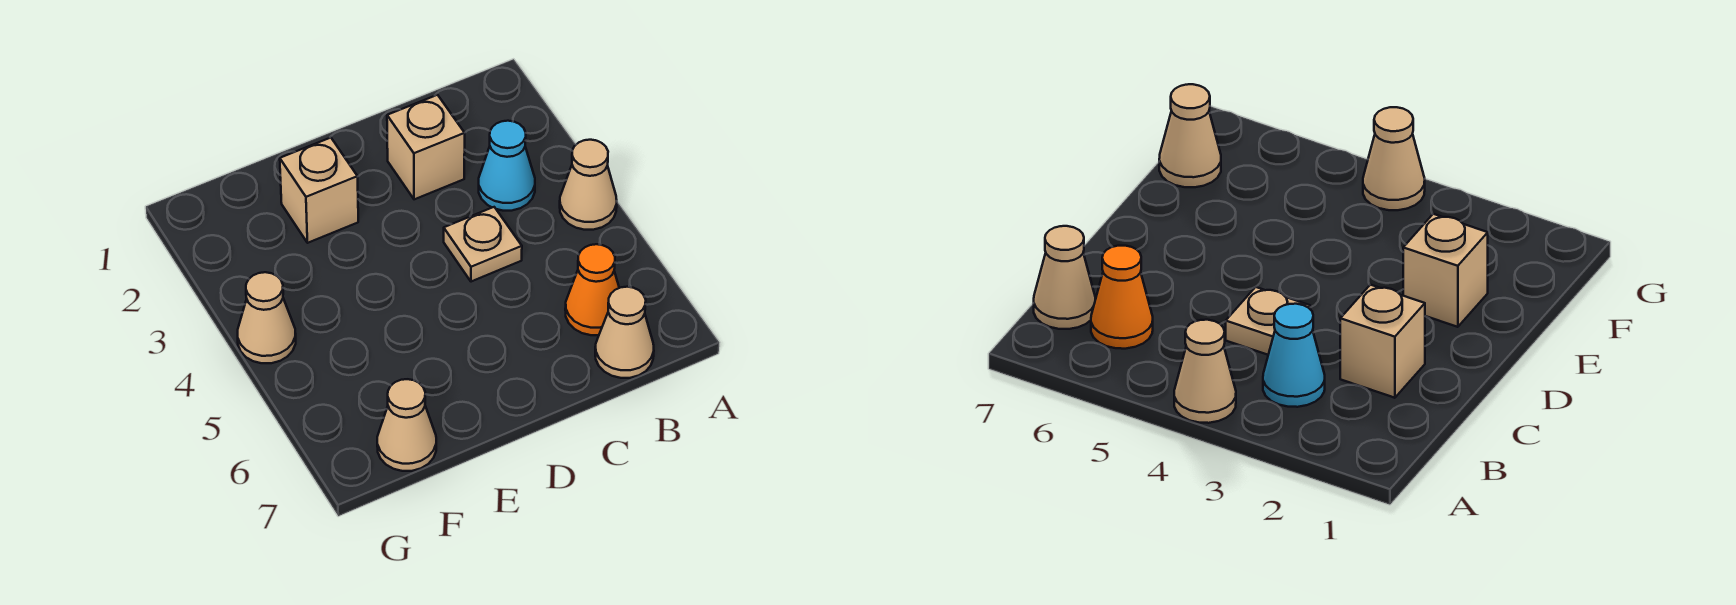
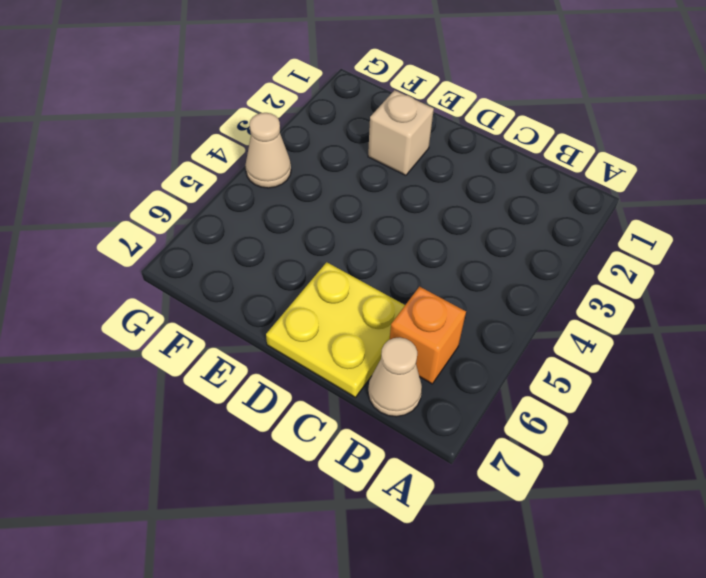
orange brick B6 level 1 -> orange cone B6 level 1
yellow plate C6:D7 level 1 -> none
none -> tan cone A4 level 1
none -> cyan cone B3 level 1

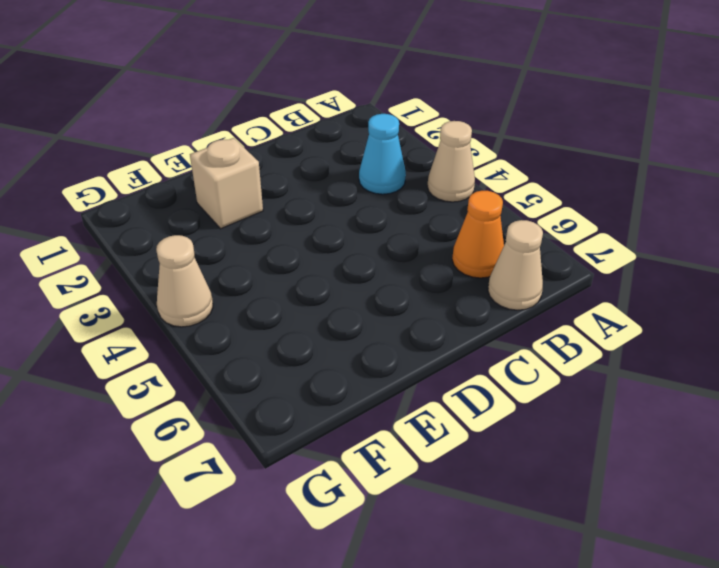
none -> tan brick C2 level 1
none -> tan plate C4 level 1

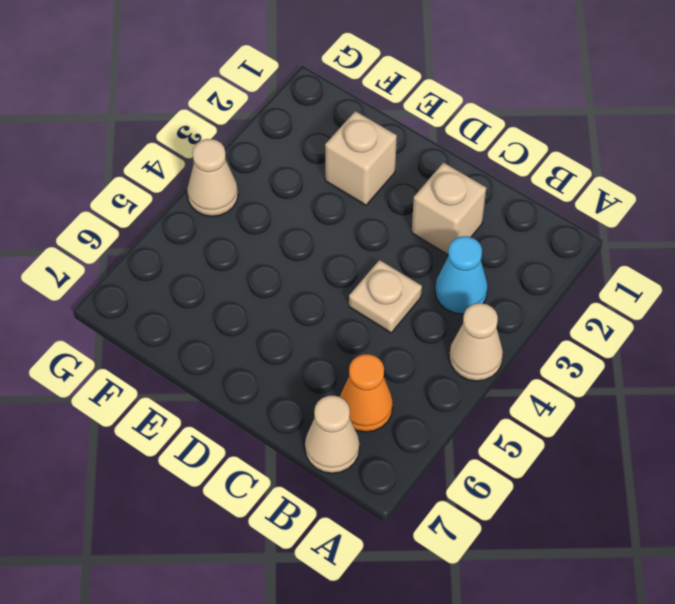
none -> tan cone F7 level 1

